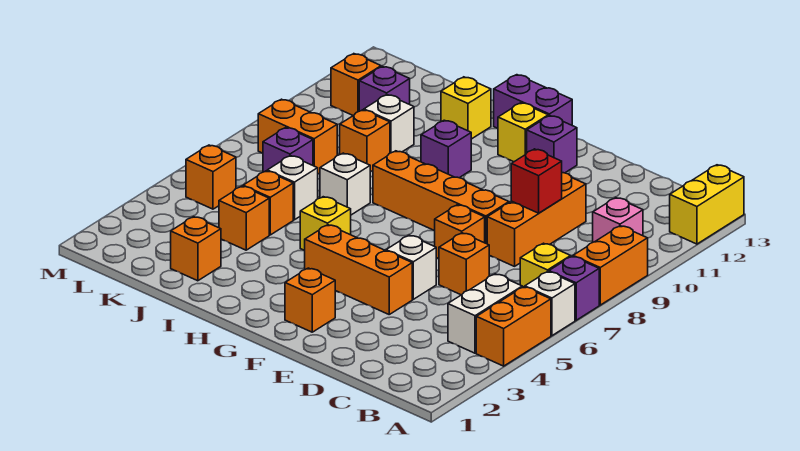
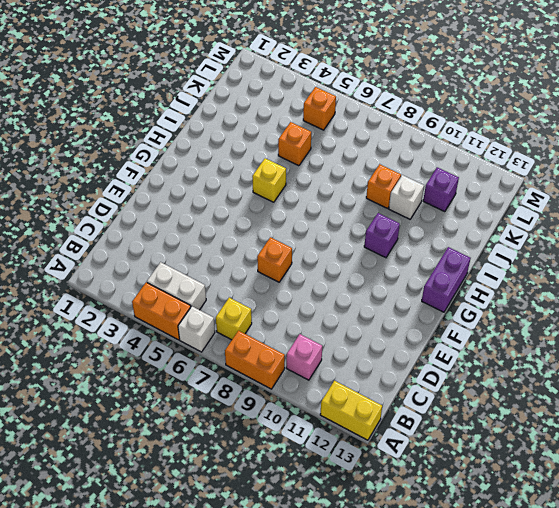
none -> purple brick A7 level 1
none -> orange brick D6 level 1
none -> orange brick D8:D10 level 1
none -> orange brick E4:G4 level 1

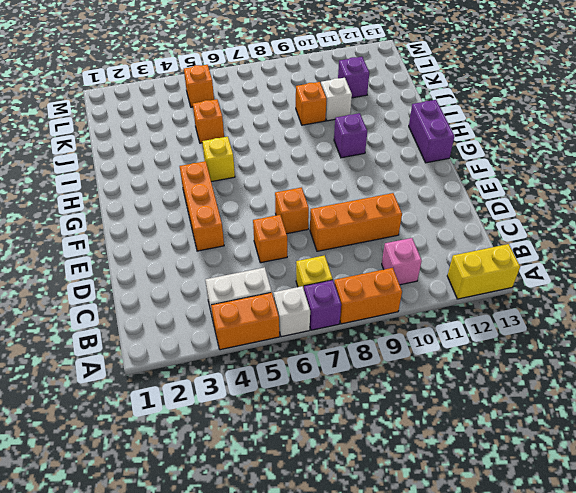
none -> white brick E5 level 1
none -> orange brick E8:H8 level 1
none -> orange brick F2 level 1
none -> purple brick F12 level 1

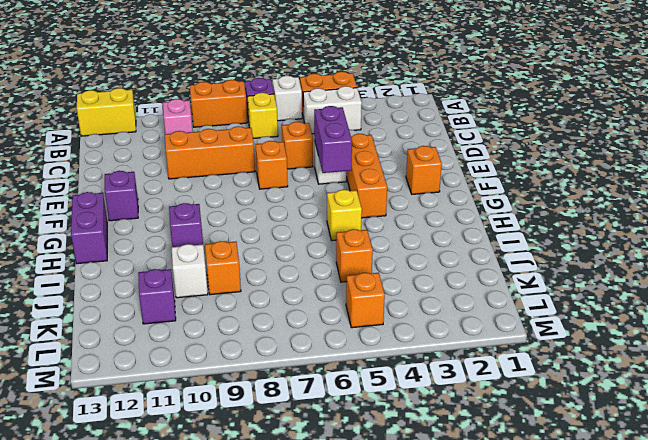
purple brick E5:F5 level 2 -> none
none -> orange brick E8:H8 level 1
none -> yellow brick G12 level 1
none -> white brick I7 level 1
none -> yellow brick I12 level 1

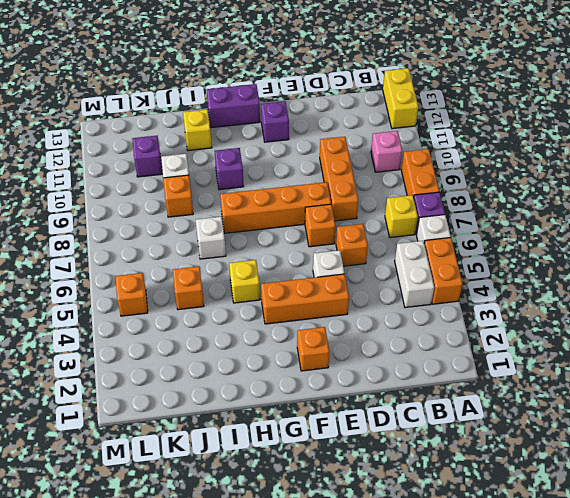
none -> yellow brick G12 level 1
none -> orange brick J2 level 1
none -> orange brick J4 level 1
none -> white brick J6 level 1

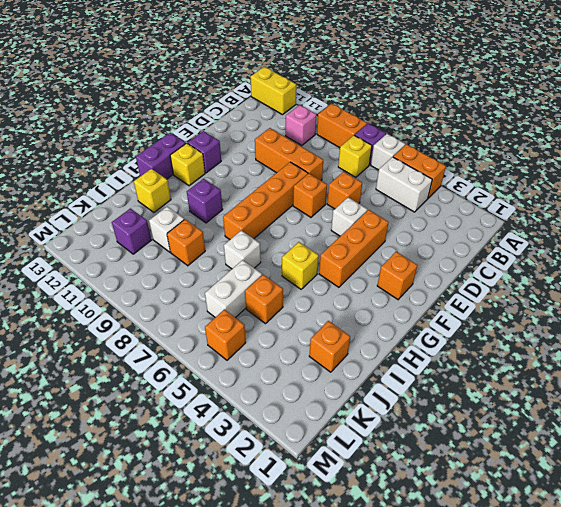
white brick J6:K6 level 1 -> white brick J6 level 1
none -> orange brick J4 level 1
none -> purple brick K7 level 1
none -> orange brick K8:L8 level 1
none -> orange brick L11 level 1

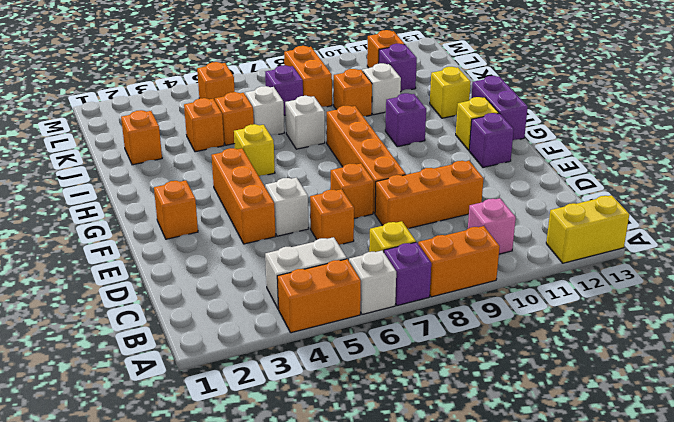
none -> red brick D9 level 2

